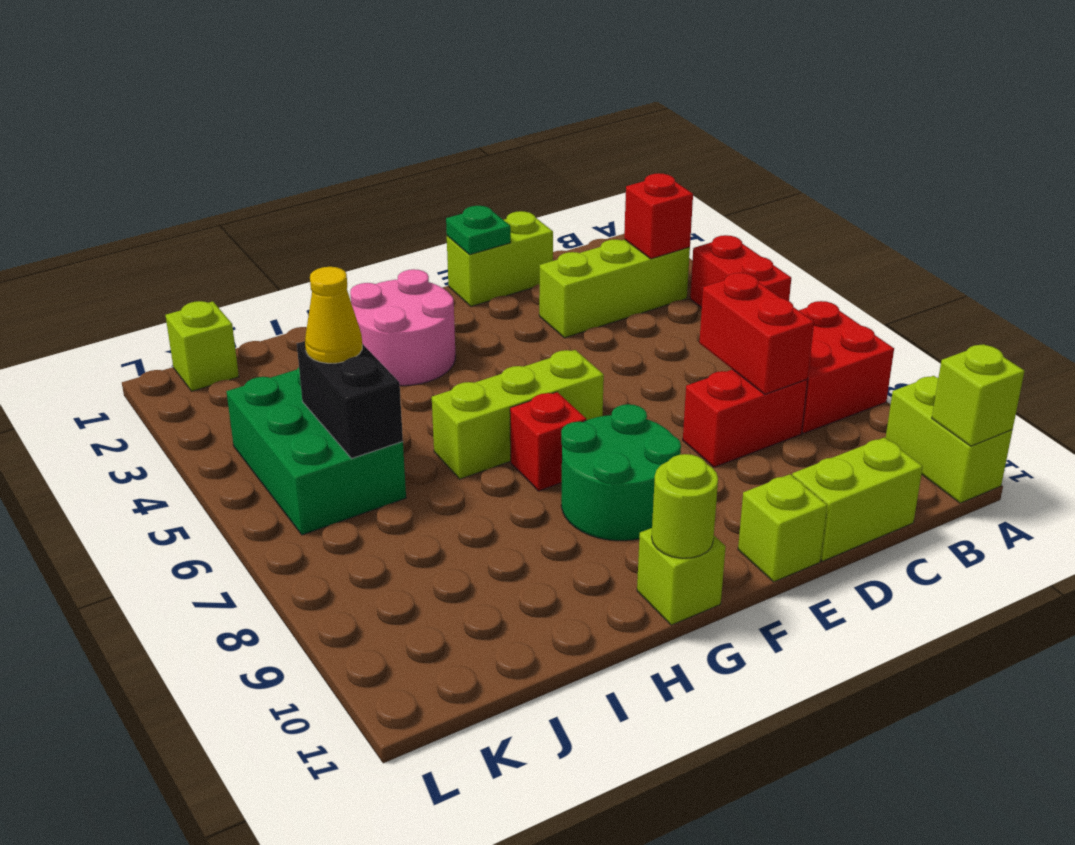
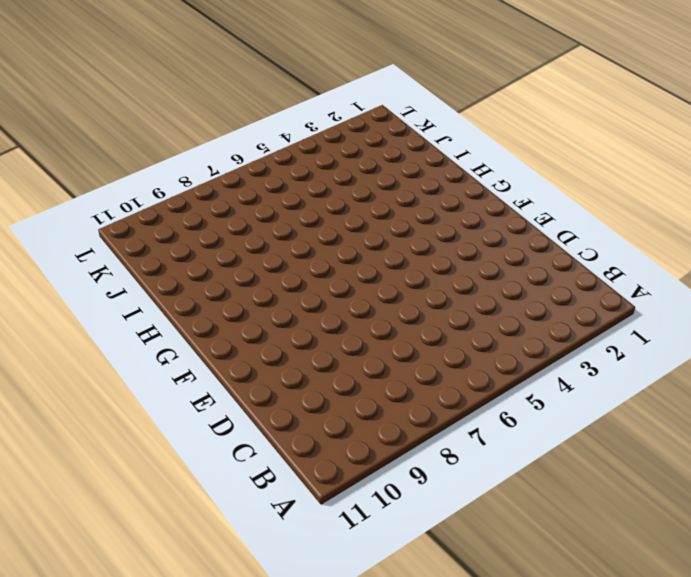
none -> red brick A4:A5 level 1
none -> red brick A7:B8 level 1
none -> lime brick A10:A11 level 1

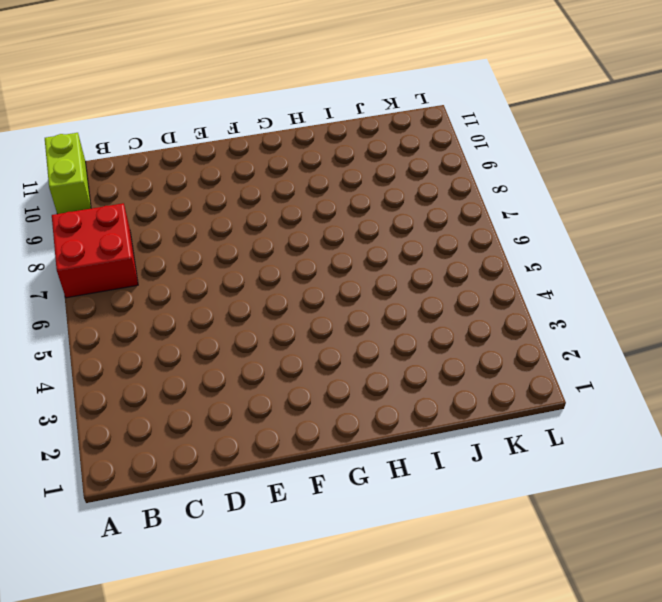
none -> red brick A4:A5 level 1
none -> lime brick B3:D3 level 1
none -> red brick C8:D8 level 1

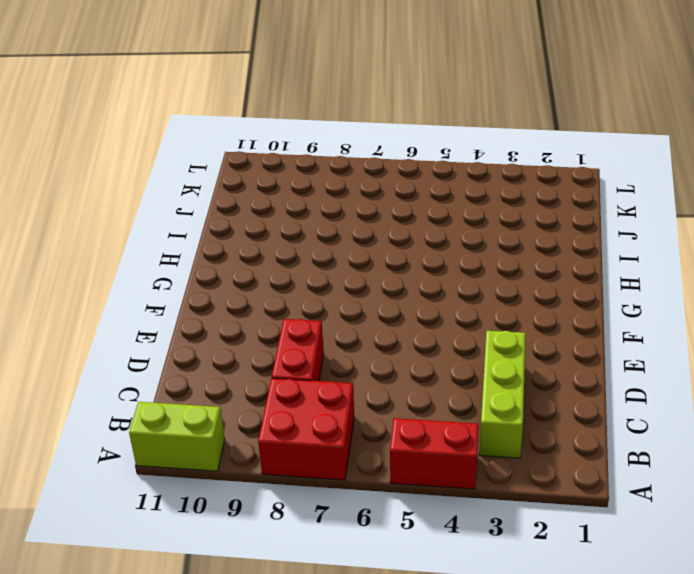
none -> lime brick C11:D11 level 1
none -> lime brick D1:E1 level 1
none -> lime brick E11 level 1

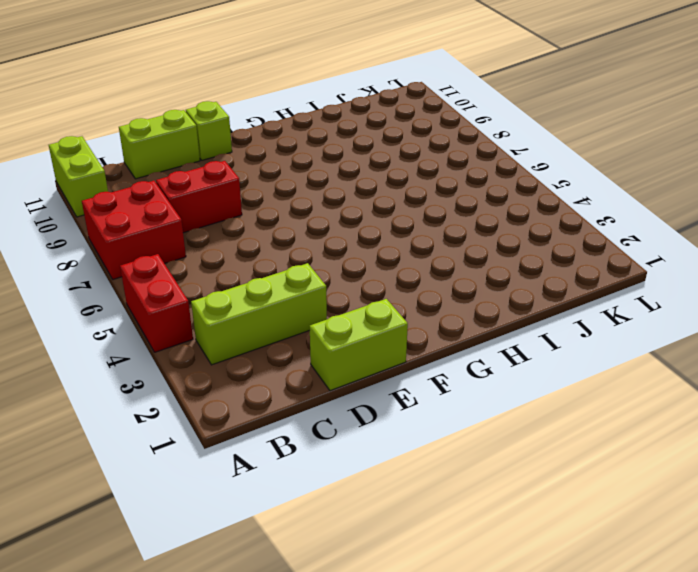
none -> lime brick F6:H6 level 1
none -> green round brick F8:G9 level 1
none -> pink round brick G2:H3 level 1

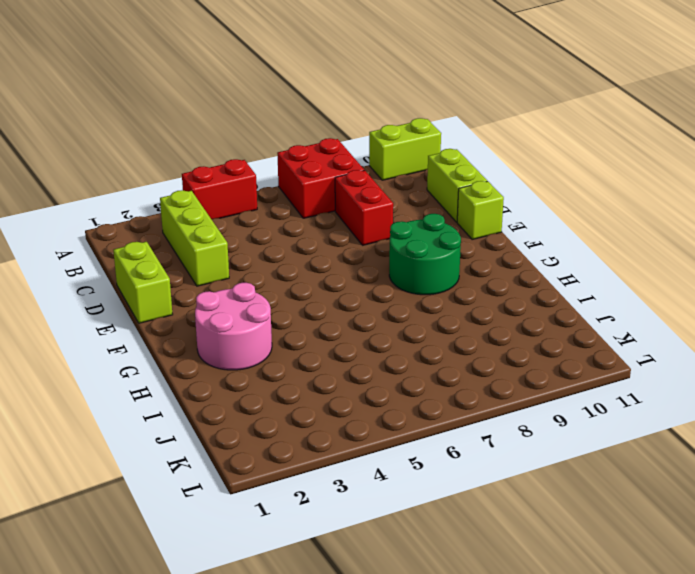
none -> lime brick F6:H6 level 1
none -> red brick G7 level 1
none -> lime brick G11 level 1

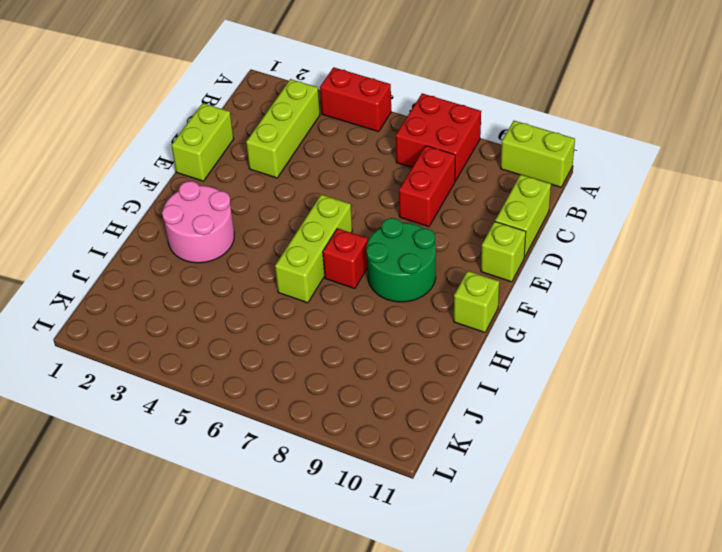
none -> green brick J4:K6 level 1
none -> lime brick K1 level 1
none -> lime brick A11 level 2

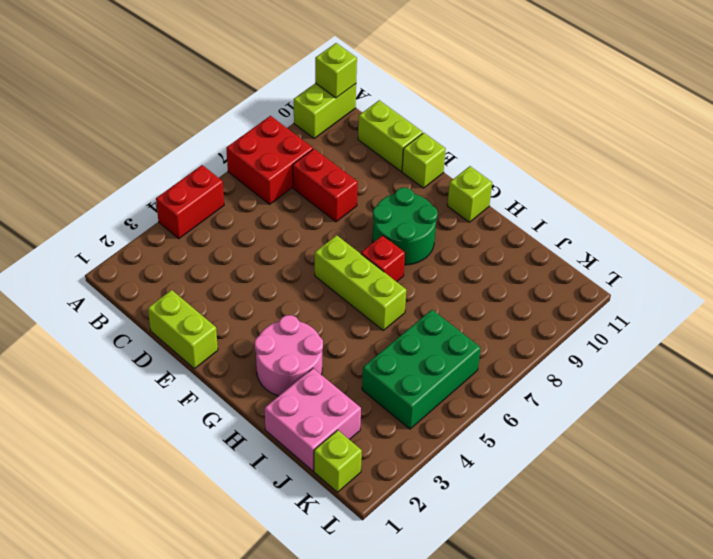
pink brick I1:J2 level 1 -> none
none -> lime brick B3:D3 level 1
none -> red brick B3 level 2
none -> red brick C7:C8 level 2

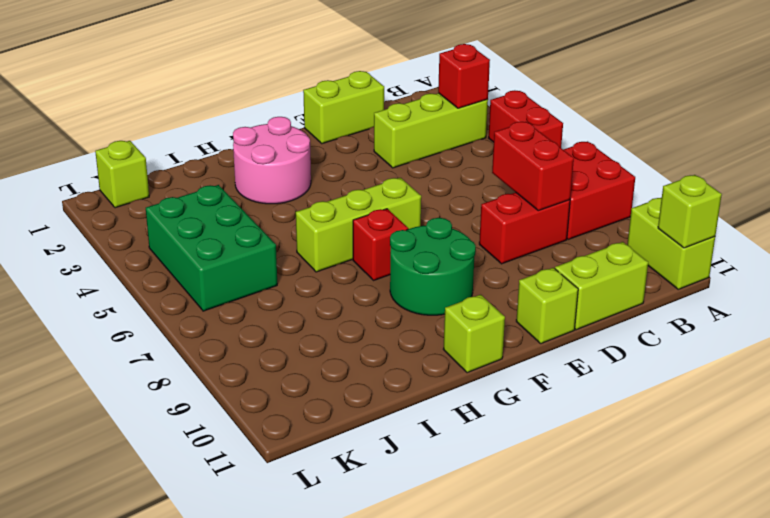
none -> green plate E1 level 2
none -> lime round brick G11 level 2
none -> black brick J5:J6 level 2

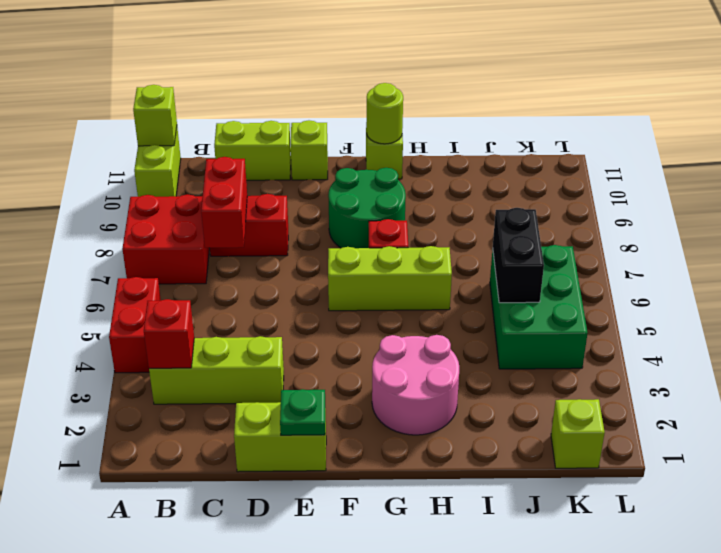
none -> yellow cone J5 level 3

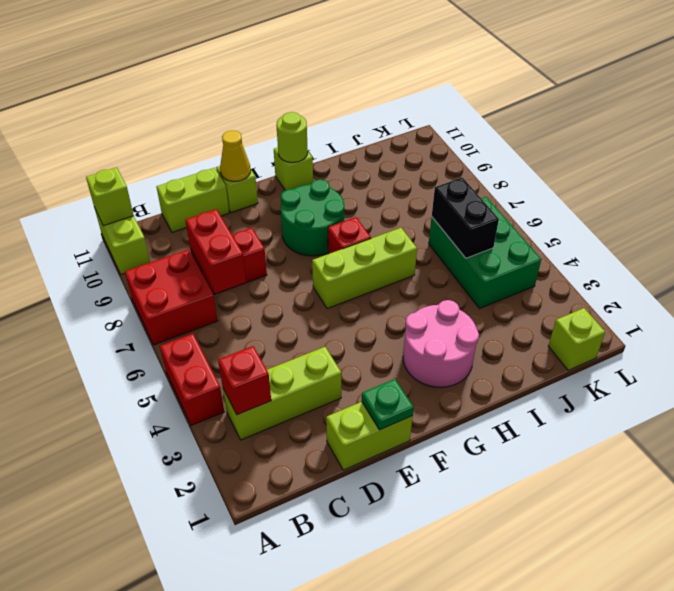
yellow cone E11 level 2 -> yellow cone J5 level 3

